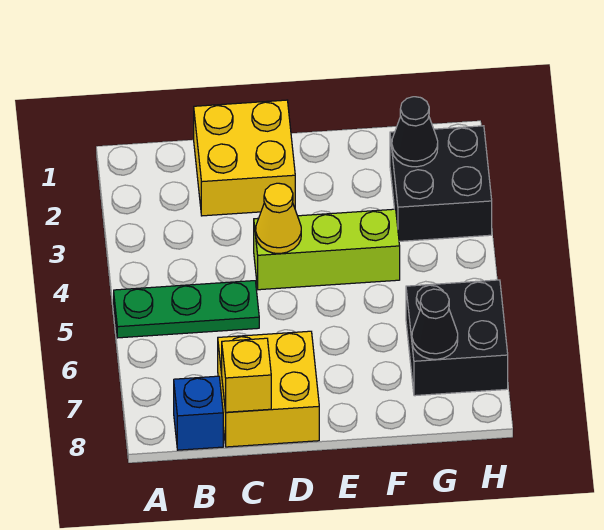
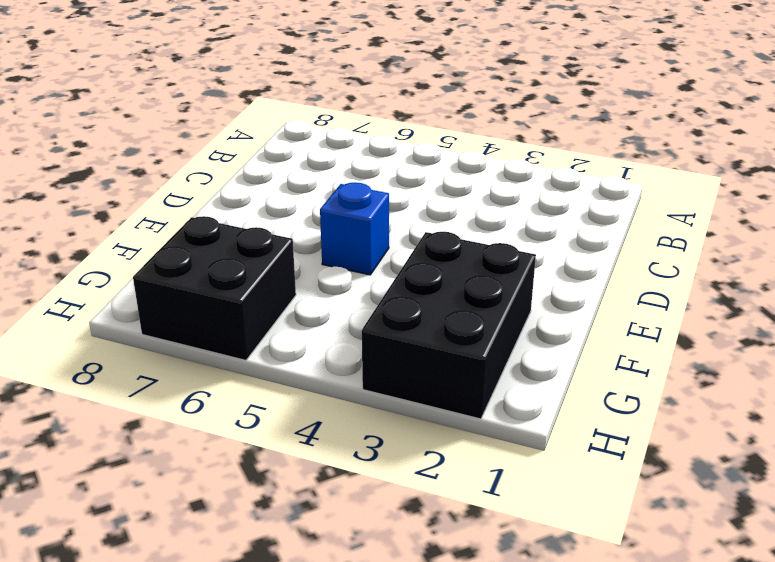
blue brick E5 level 1 -> blue brick B8 level 1
black brick F2:H3 level 1 -> black brick G2:H3 level 1
none -> green plate A5:C5 level 1
none -> yellow brick C1:D2 level 1

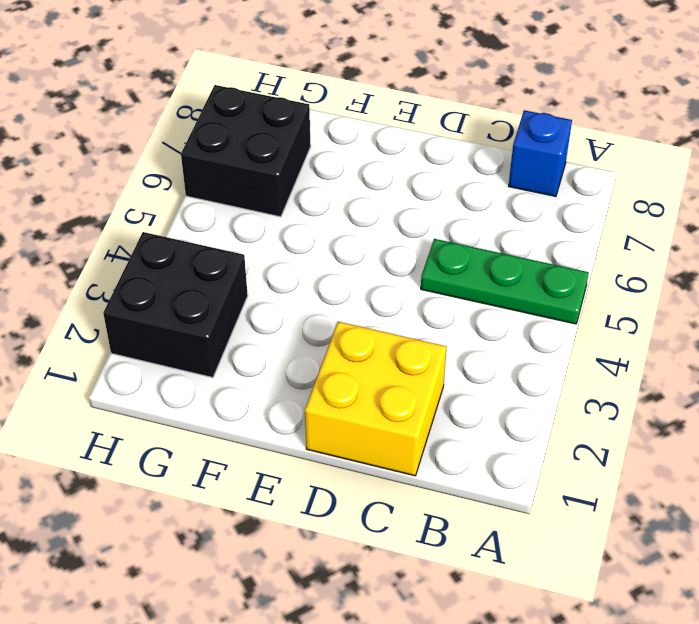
none -> yellow brick C7:D8 level 1
none -> lime brick D4:F4 level 1

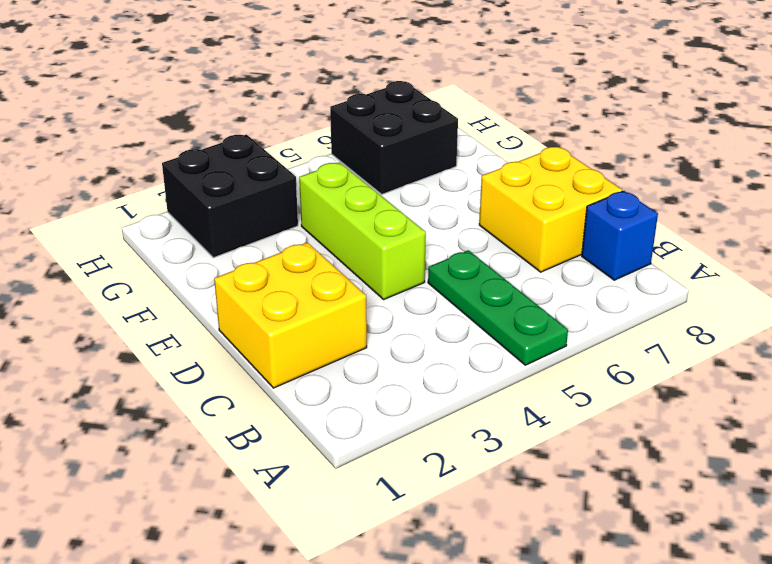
none -> yellow brick C8 level 2
none -> yellow cone D4 level 2

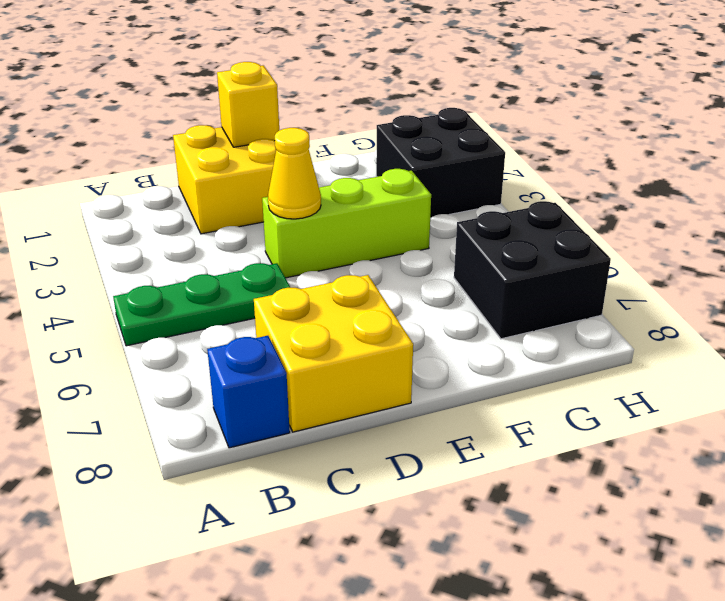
yellow brick D1 level 2 -> yellow brick C8 level 2
none -> black cone G2 level 2
none -> black cone G7 level 2

